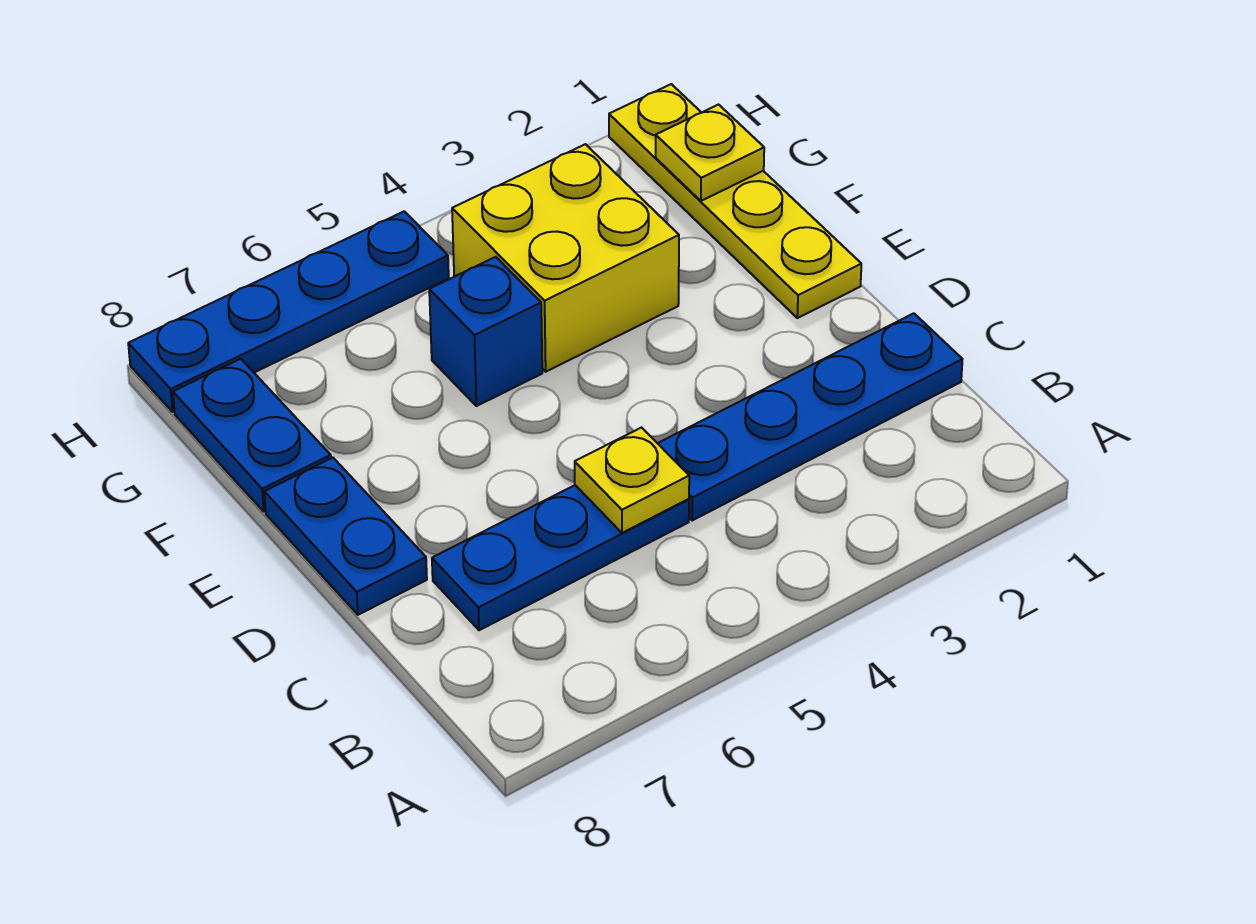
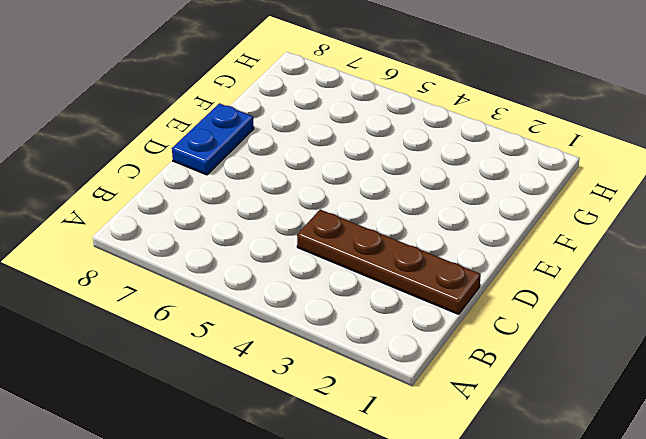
brown plate C1:C4 level 1 -> blue plate C1:C4 level 1
none -> blue plate C5:C7 level 1
none -> yellow plate E1:H1 level 1

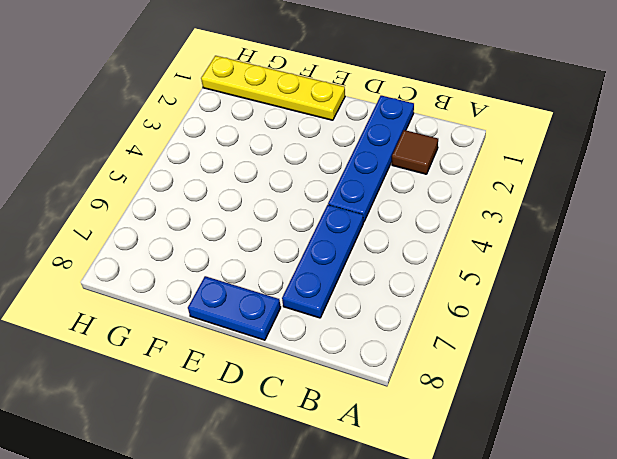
brown tile B2 level 1 -> none
none -> yellow brick F3:G4 level 1
none -> blue brick F5 level 1

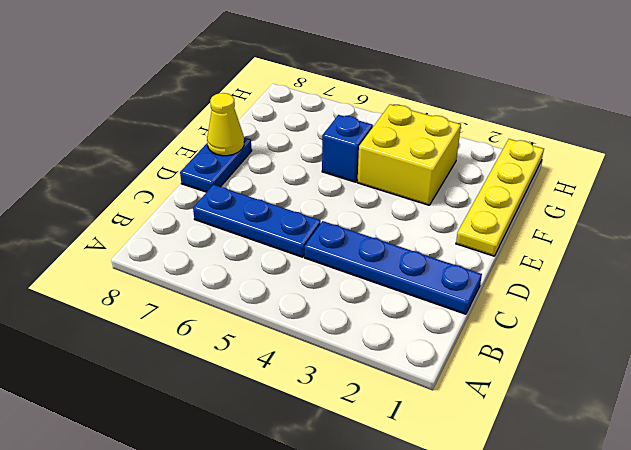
yellow cone E8 level 2 -> none
none -> blue plate F8:G8 level 1
none -> blue plate H5:H8 level 1

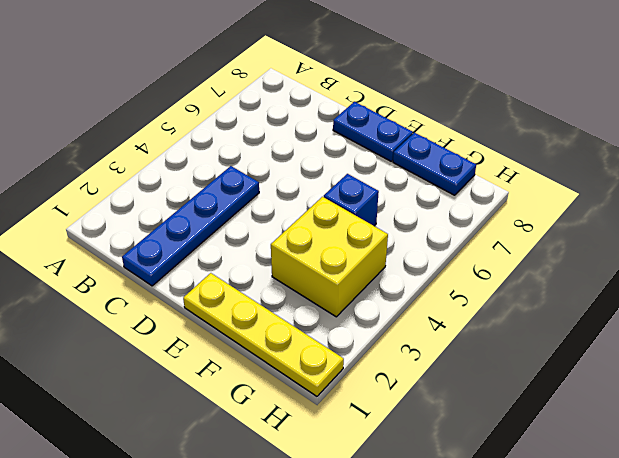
none -> blue plate C5:C7 level 1
none -> blue plate H5:H8 level 1

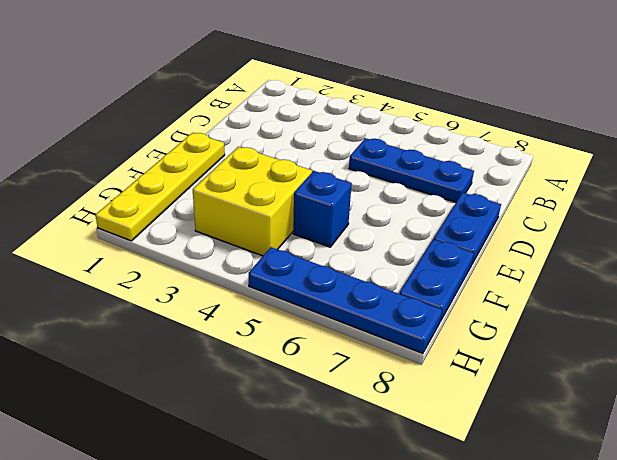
none -> blue plate C1:C4 level 1
none -> yellow plate C5 level 2

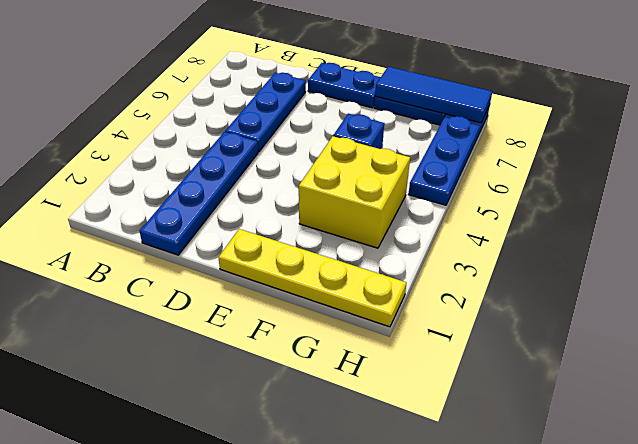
blue tile F8:H8 level 2 -> none
none -> yellow plate C5 level 2
none -> yellow plate G1 level 2

